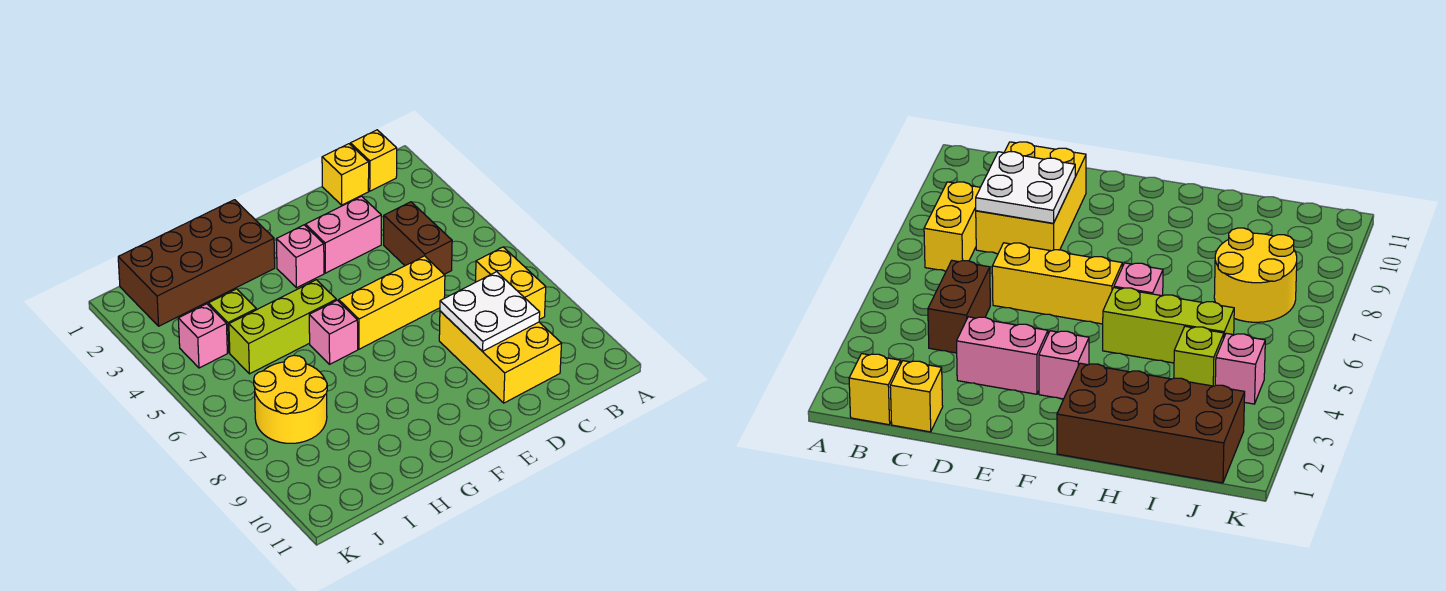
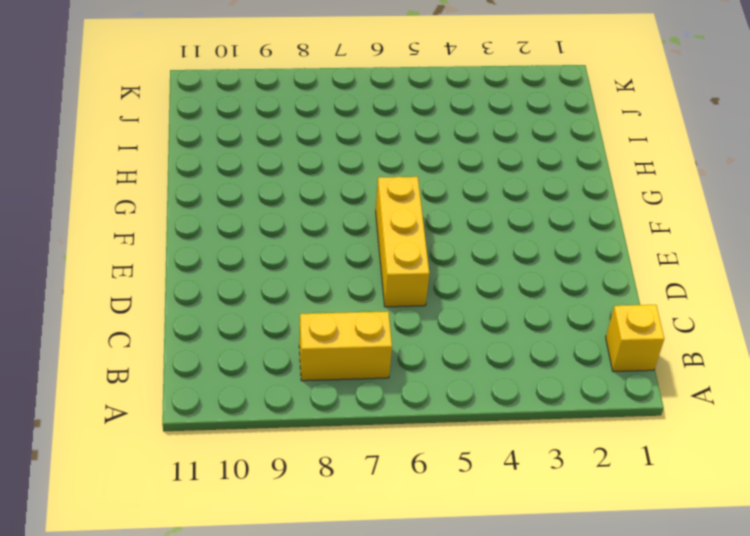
none -> yellow brick C1 level 1
none -> brown brick C4:C5 level 1
none -> yellow brick C8:D10 level 1

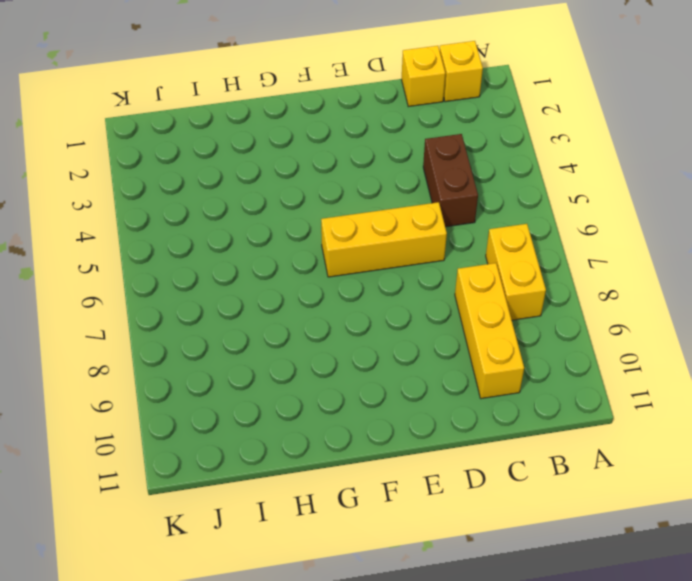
yellow brick C8:C10 level 1 -> yellow brick C8:D10 level 1
none -> pink brick D3:E3 level 1
none -> pink brick F3 level 1
none -> brown brick G1:J2 level 1

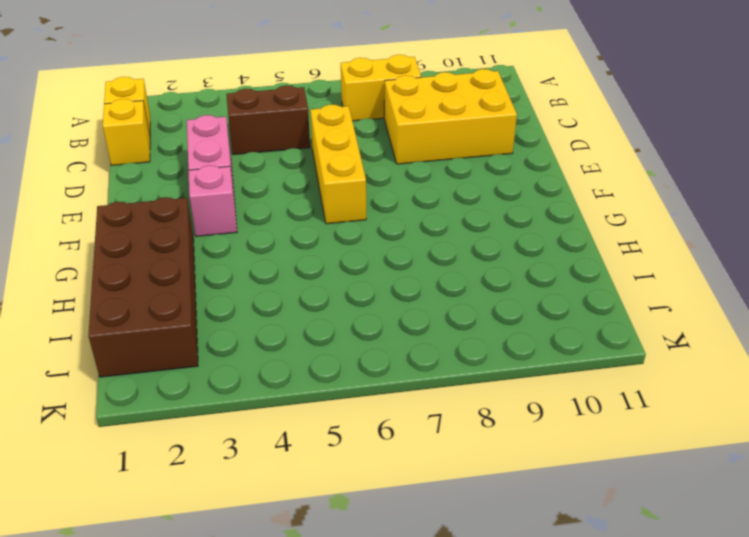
none -> lime brick G5:I5 level 1
none -> pink brick G6 level 1
none -> lime brick I4 level 1

